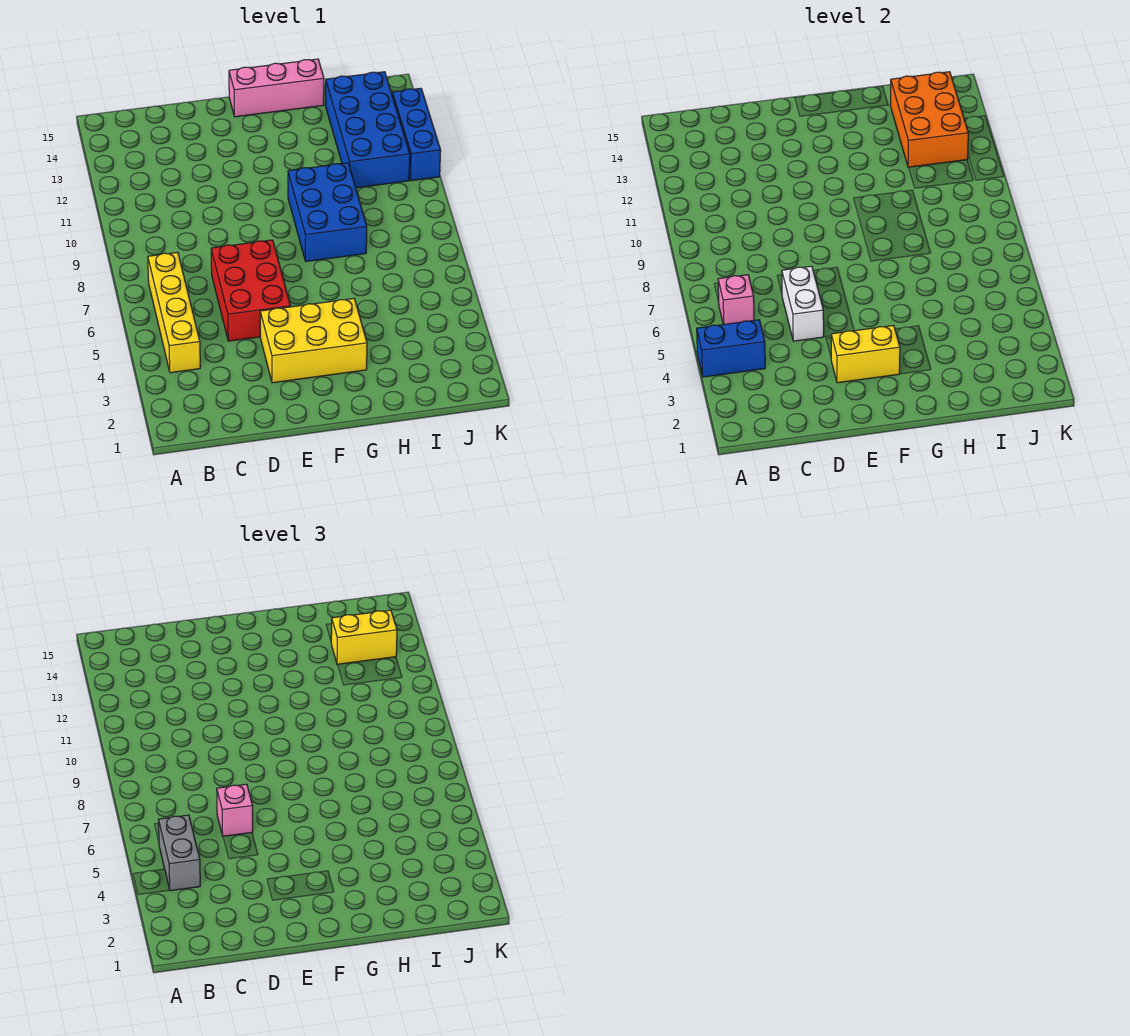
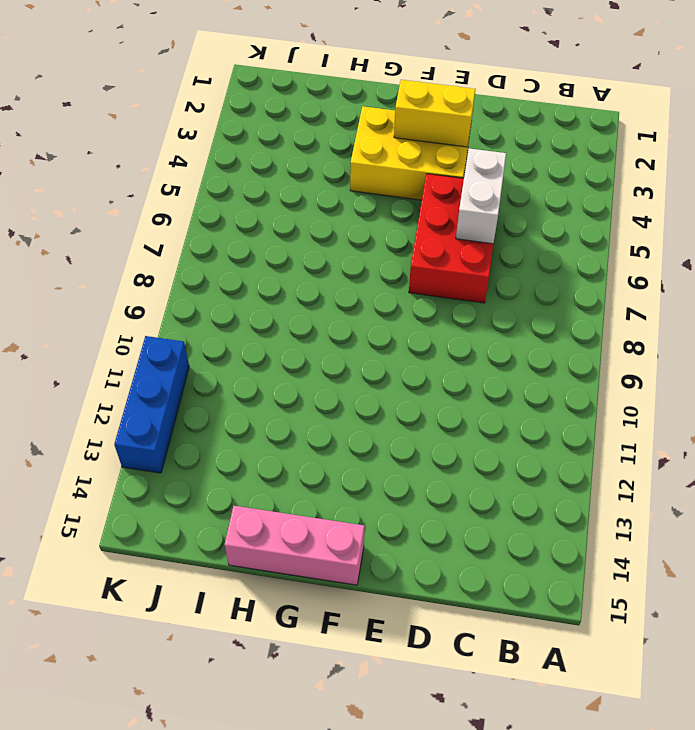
none -> yellow brick B4:B7 level 1
none -> blue brick G8:H10 level 1
none -> blue brick I11:J14 level 1

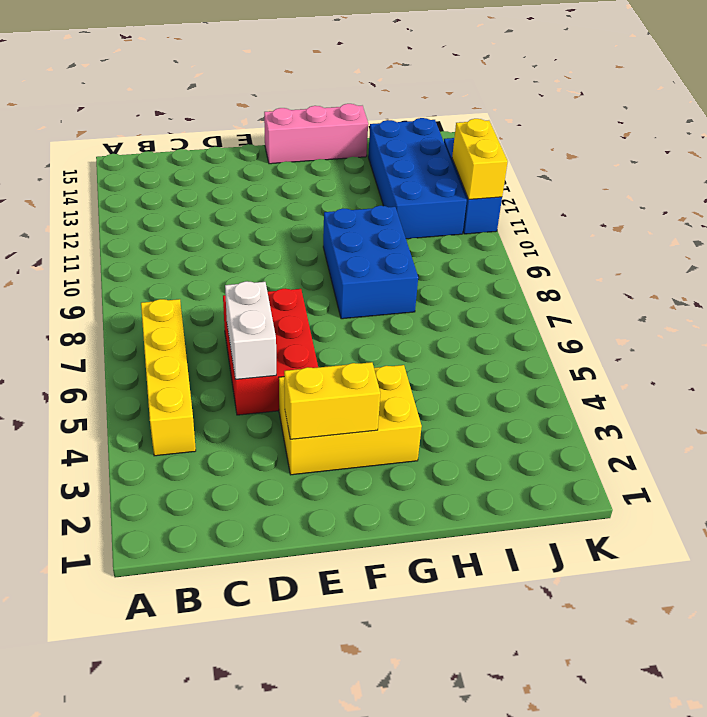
yellow brick K11:K12 level 2 -> yellow brick I13:J13 level 3
none -> blue brick A4:B4 level 2
none -> pink brick B6 level 2
none -> orange brick I12:J14 level 2

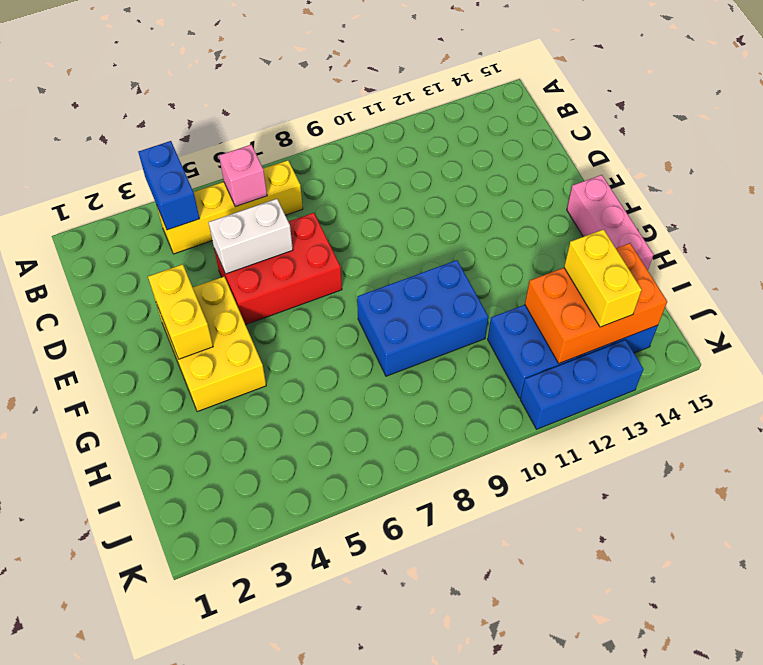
none -> grey brick B4:B5 level 3
none -> pink brick D6 level 3

